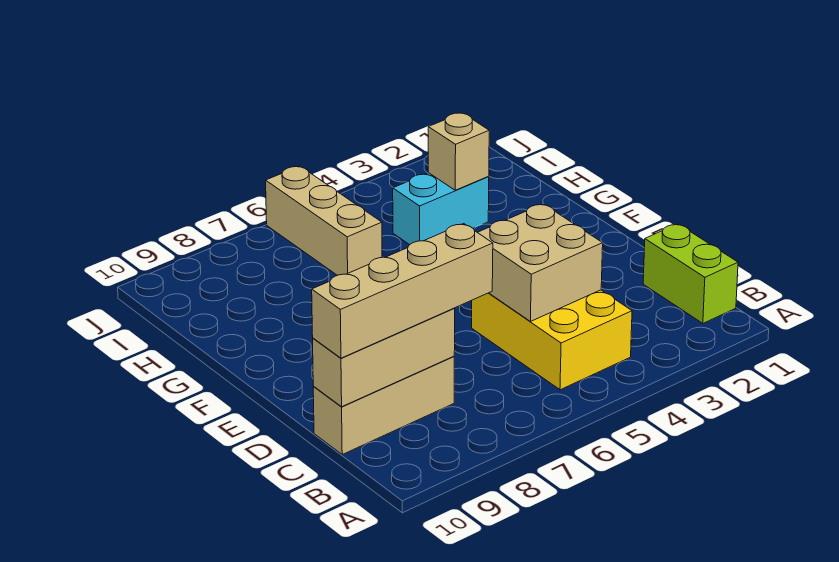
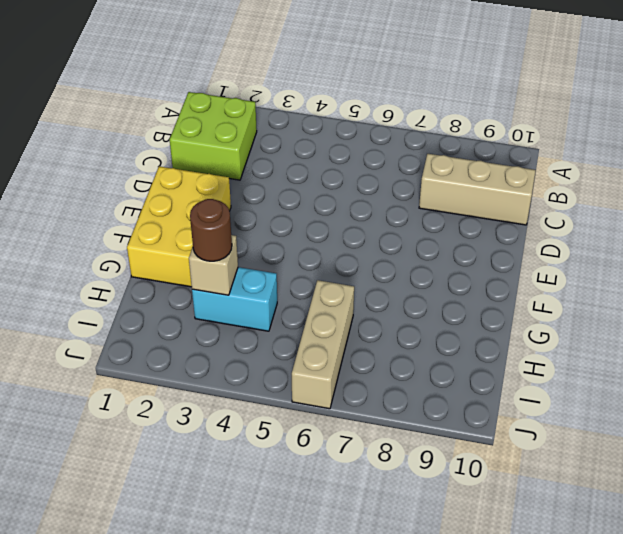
lime brick B1:C2 level 1 -> lime brick B1:C1 level 1
yellow brick E1:G2 level 1 -> yellow brick B4:D5 level 1
brown round brick H3 level 3 -> none
none -> tan brick C4:D5 level 2
none -> tan brick C8:C10 level 2

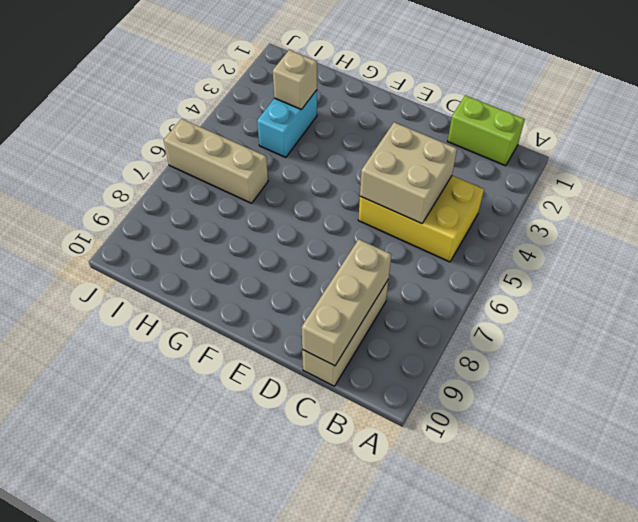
none -> tan brick C7:C10 level 3

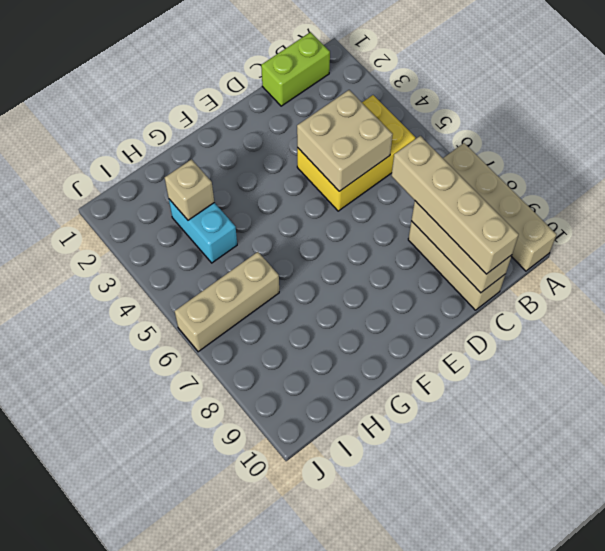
tan brick A7:A10 level 1 -> none

